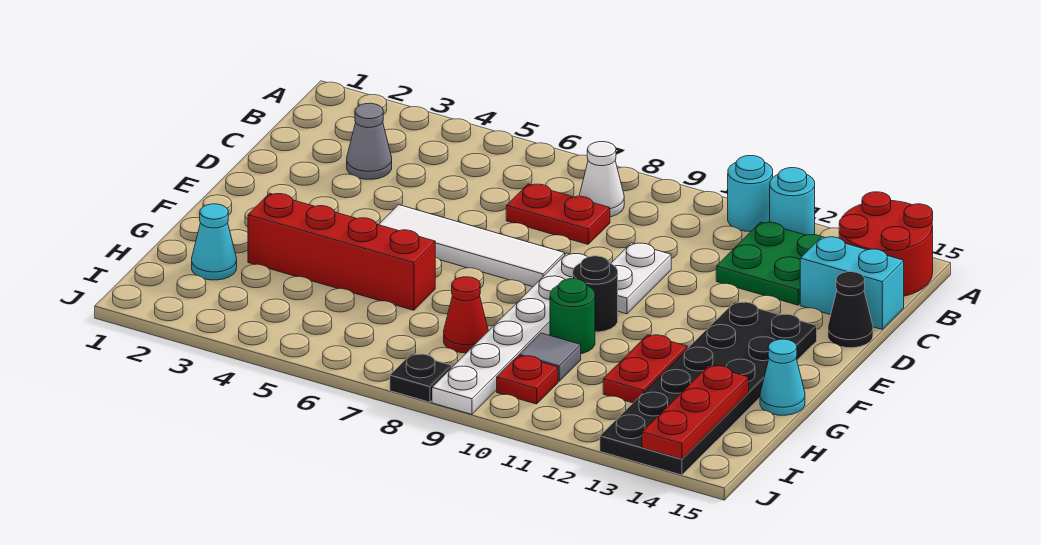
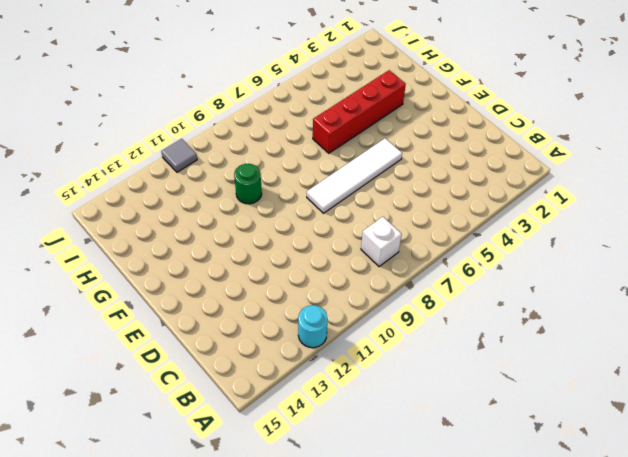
white brick B8 level 1 -> white cone B8 level 1
grey tile J11 level 1 -> grey tile H10 level 1
none -> cyan round brick A11 level 1
none -> red round brick A14:B15 level 1
none -> green plate B12:C13 level 1

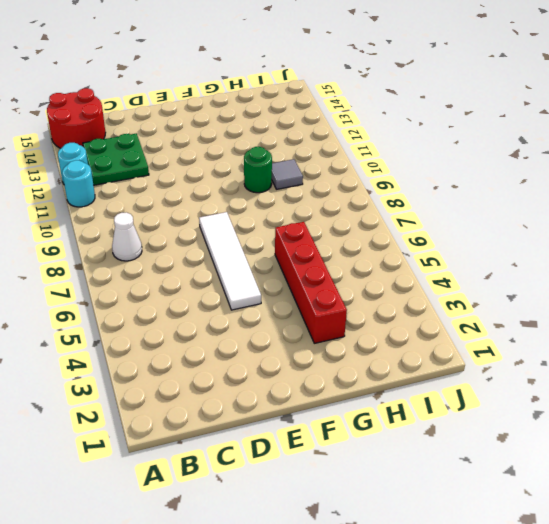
none -> grey cone C3 level 1
none -> red plate C7:C8 level 1
none -> cyan brick C14:C15 level 1

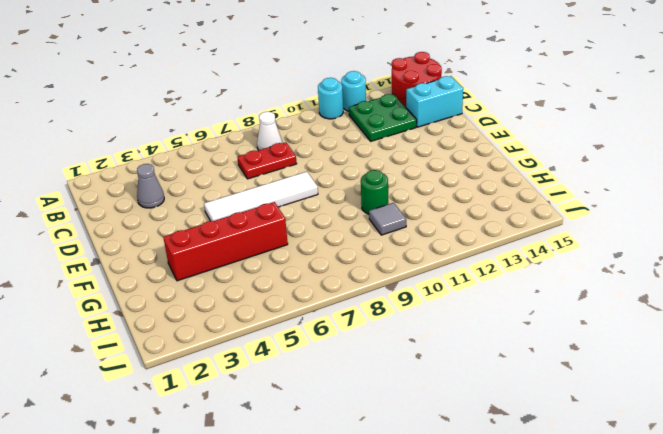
none -> white plate D10:E10 level 1
none -> black cone D15 level 1
none -> white plate E9:J9 level 1

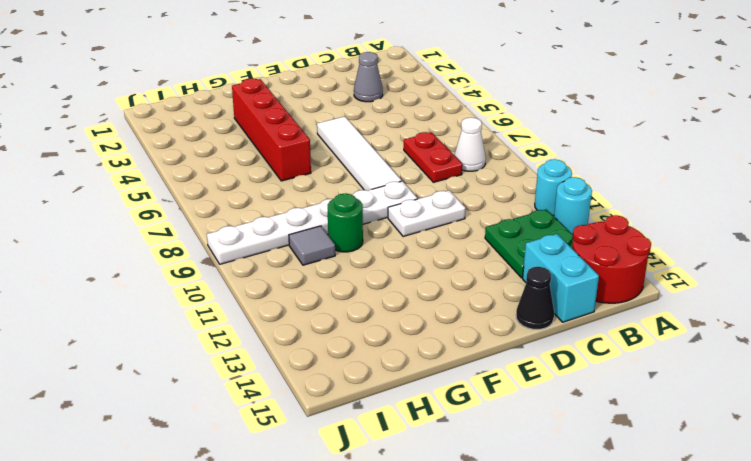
none -> black plate E13:J14 level 1
none -> black round brick F10 level 1
none -> red plate G12:H12 level 1

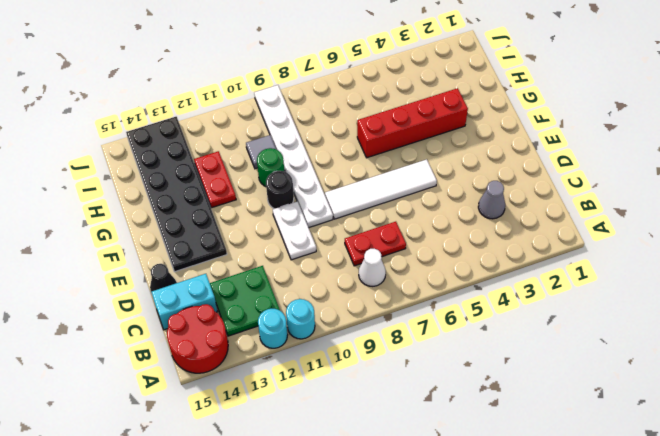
none -> cyan cone G15 level 1
none -> cyan cone H2 level 1
none -> red cone H8 level 1

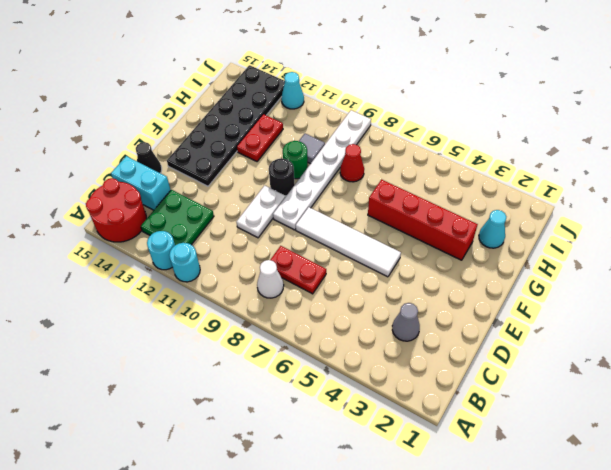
cyan cone J12 level 1 -> cyan cone G15 level 1
none -> red plate I10 level 1
none -> black plate J8 level 1
none -> red plate H14:J14 level 2

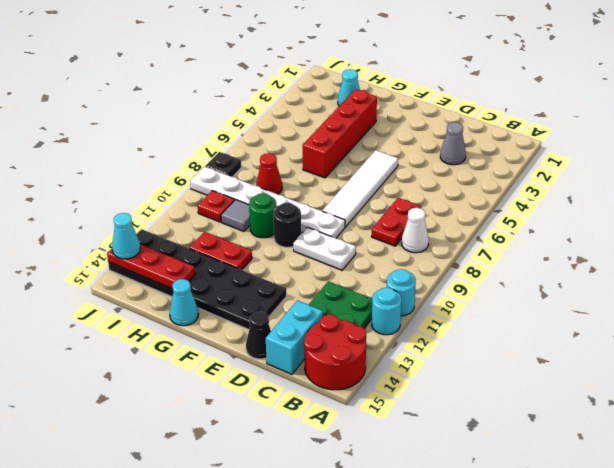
cyan cone J14 level 3 -> none

